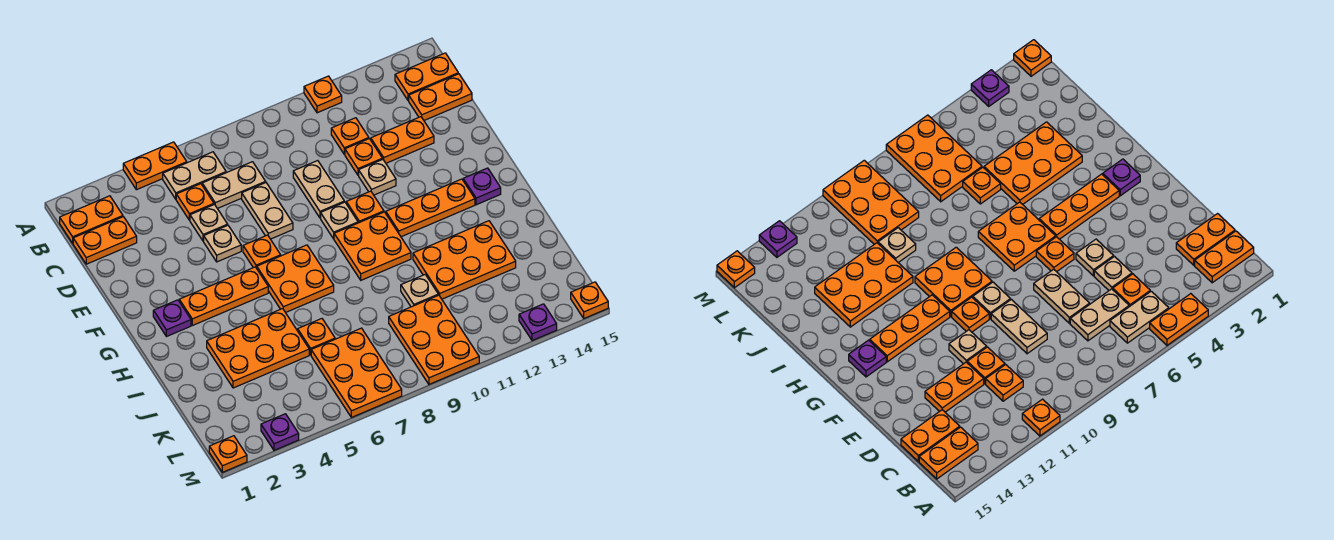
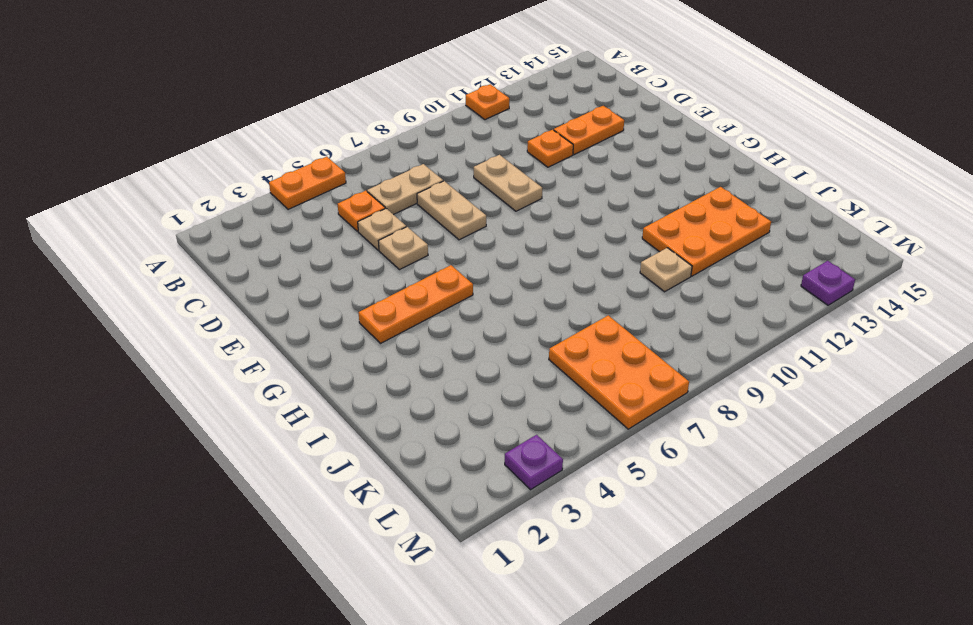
none -> orange plate B1:B2 level 1
none -> tan plate B5:B6 level 1
none -> orange plate B14:B15 level 1
none -> orange plate C1:C2 level 1

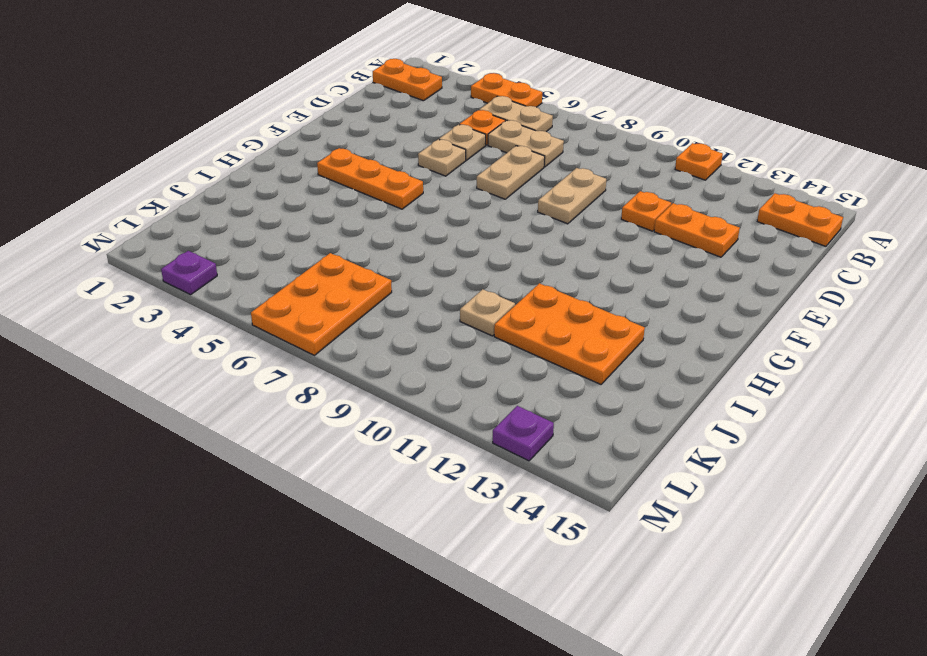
none -> orange plate C1:C2 level 1
none -> orange plate C11 level 1
none -> orange plate C14:C15 level 1
none -> tan plate E11 level 1

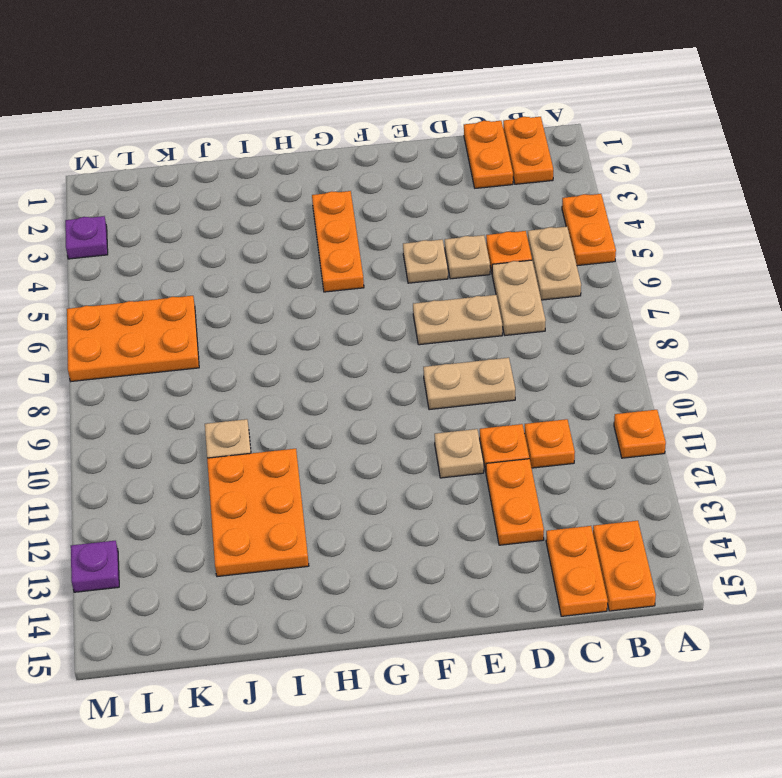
none -> orange plate F6 level 1
none -> tan plate F9 level 1
none -> orange plate F10 level 1
none -> purple plate G2 level 1

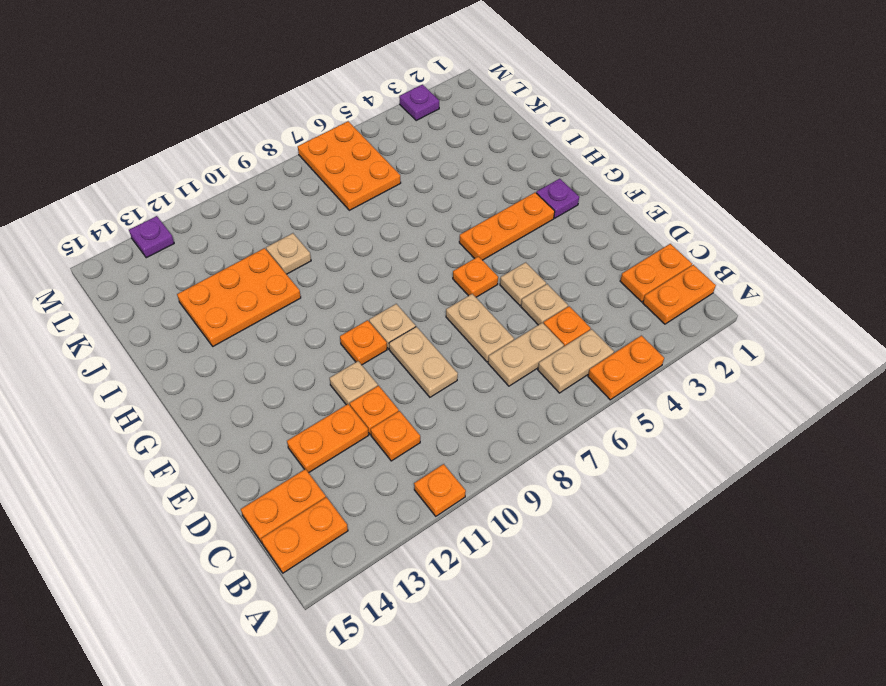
none -> orange plate G6:H7 level 1
none -> orange plate G9:H10 level 1
none -> orange plate G11:G13 level 1
none -> purple plate G14 level 1

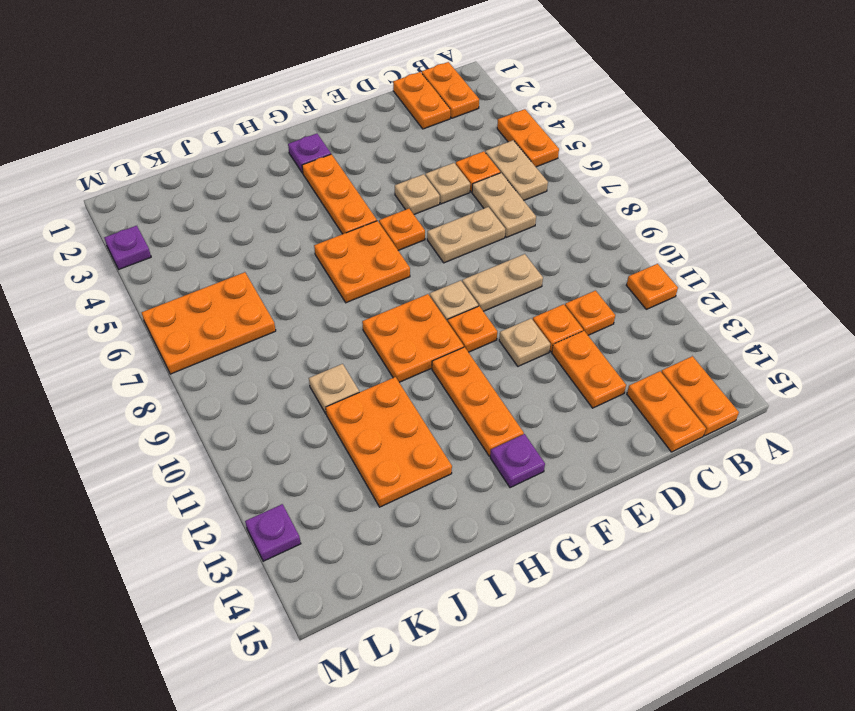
none -> orange plate I3:J5 level 1
none -> orange plate J6 level 1
none -> orange plate K9:M10 level 1
none -> orange plate M1 level 1

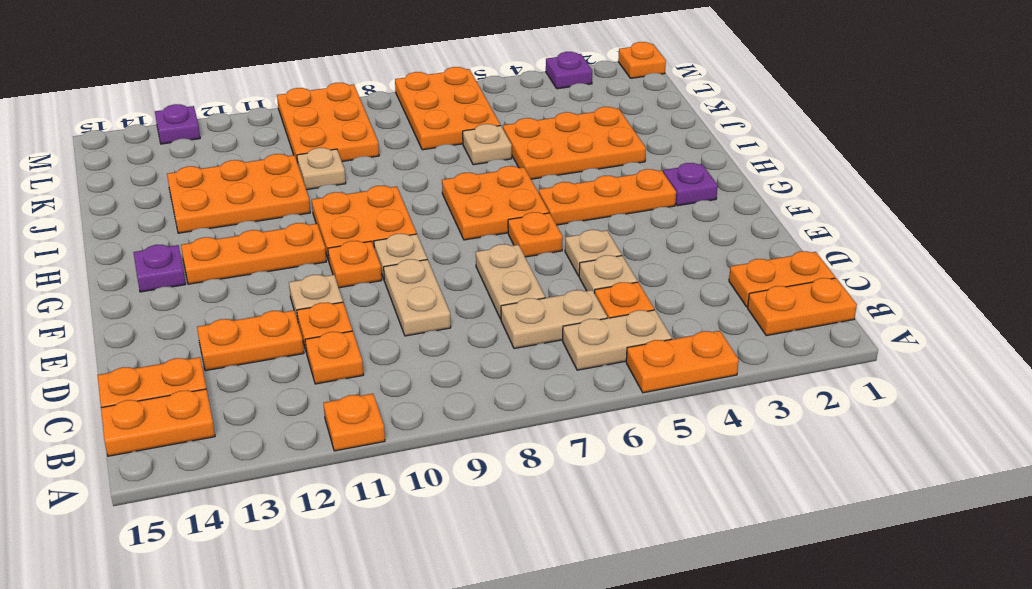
tan plate J6 level 1 -> orange plate J6 level 1
none -> orange plate M15 level 1

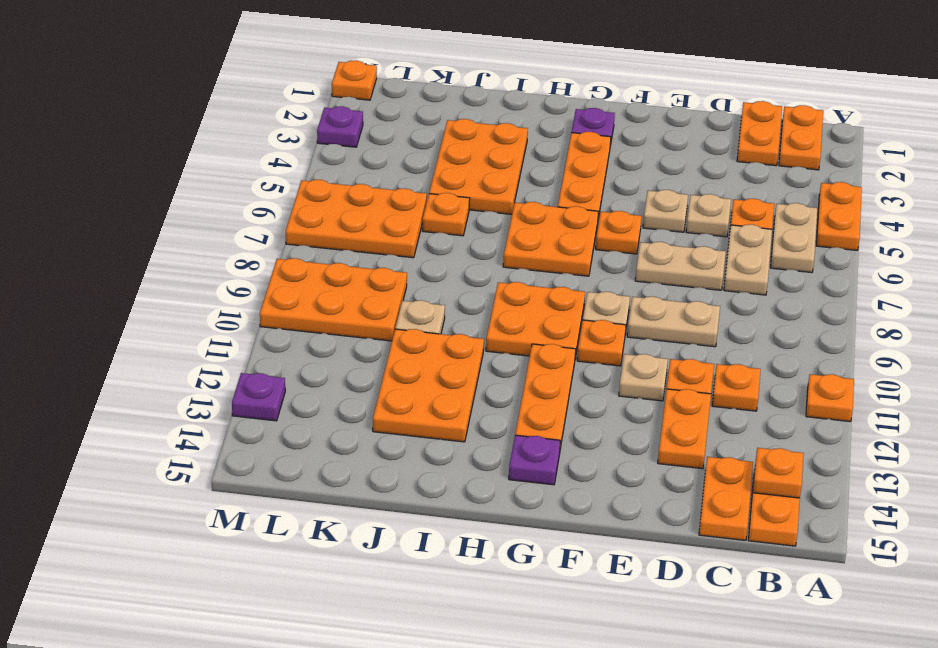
orange plate B14 level 2 -> orange plate M15 level 1

